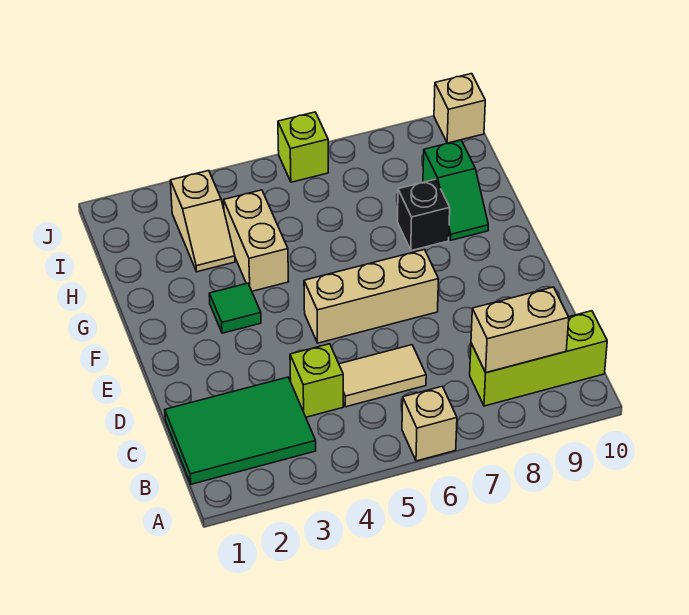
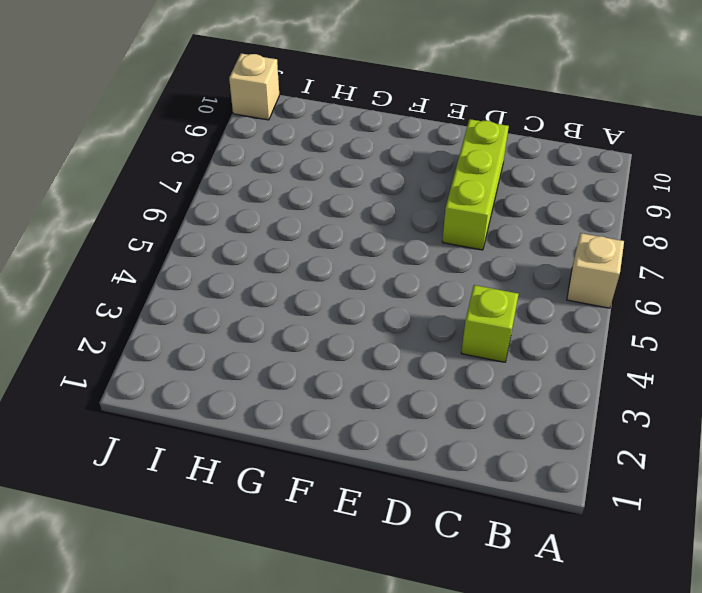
lime brick D7:D9 level 1 -> lime brick B8:B10 level 1
none -> green tile B1:C3 level 1
none -> tan tile C5:C6 level 1
none -> tan brick E5:E7 level 1

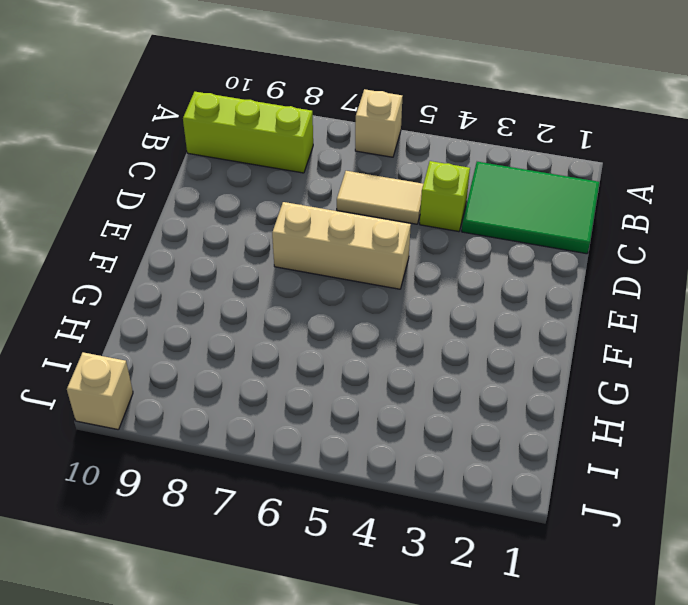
none -> green tile F3 level 1
none -> tan brick G4:H4 level 1
none -> black brick G8 level 1

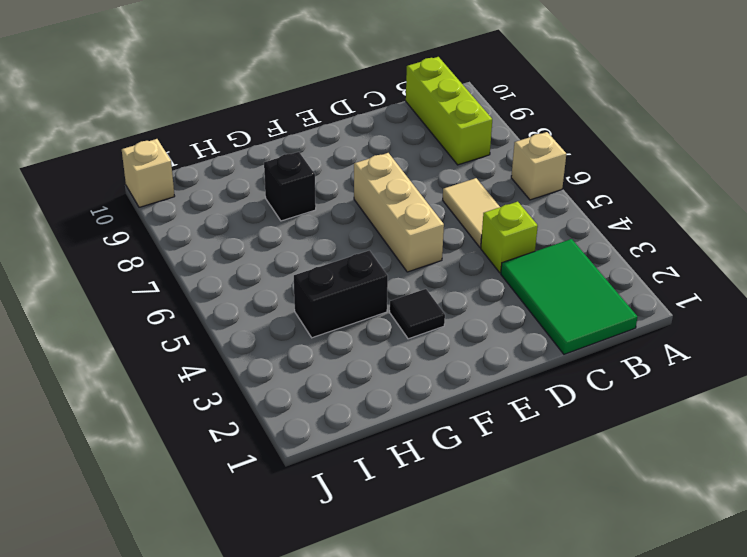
black tile F3 level 1 -> green tile F3 level 1
black brick G4:H4 level 1 -> tan brick G4:H4 level 1
none -> green slope G9:H9 level 1 top H
none -> tan slope H3:I3 level 1 top I
none -> lime brick J6 level 1

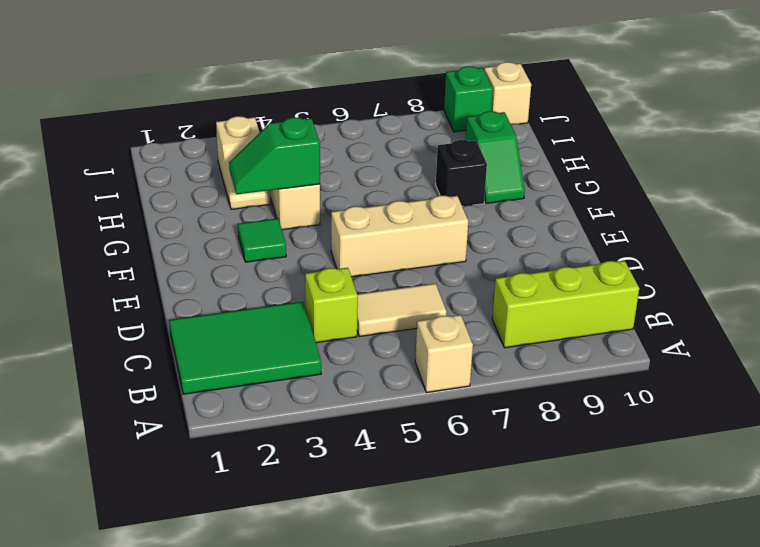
green slope G3:G4 level 2 top 4 -> none
green brick J9 level 1 -> none
none -> lime brick J6 level 1
none -> tan brick B8:B9 level 2

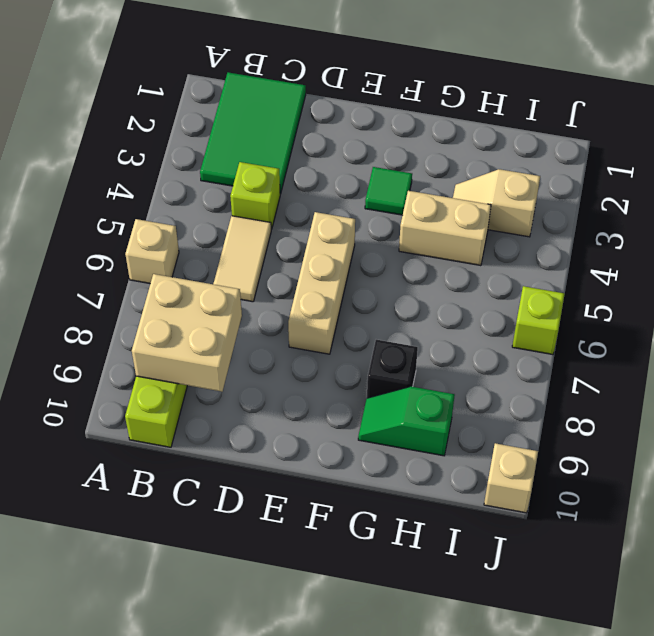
tan brick B8:C9 level 2 -> tan brick B8:B9 level 2

